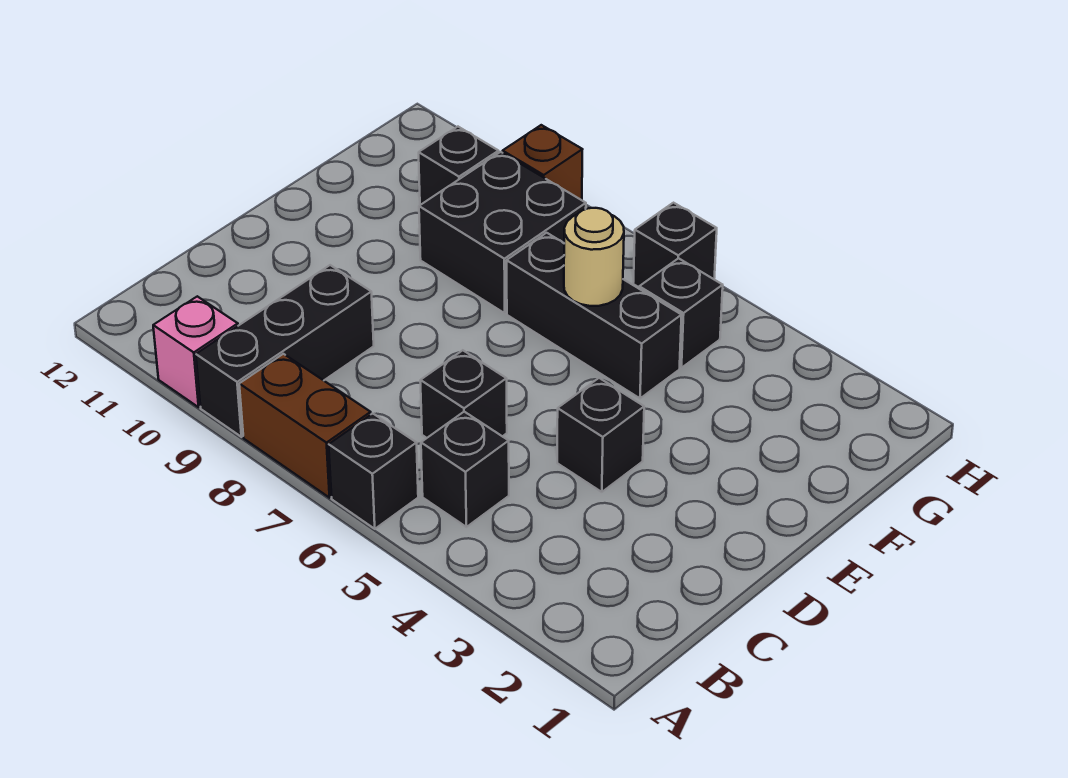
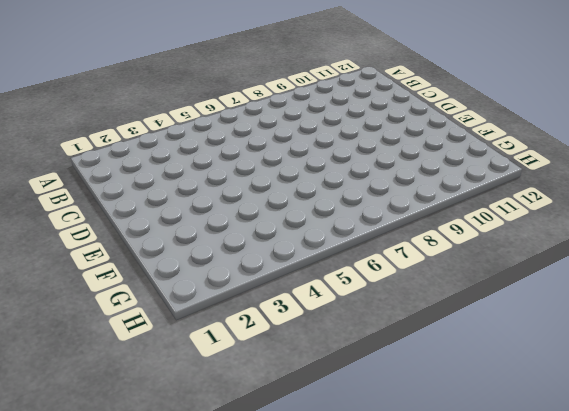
none -> black brick A6 level 1
none -> brown brick A7:A8 level 1
none -> black brick A9:C9 level 1

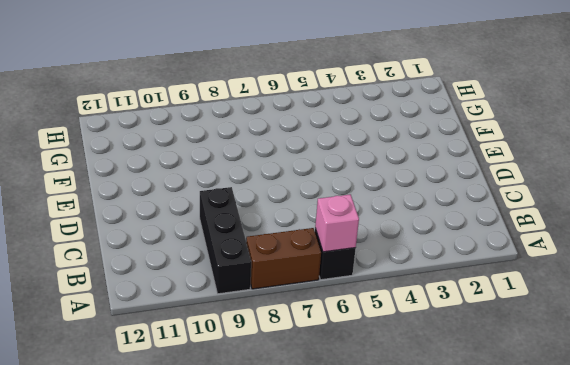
pink brick A6 level 2 -> pink brick A10 level 1
none -> black brick B5 level 1
none -> black brick C6 level 1
none -> black brick D4 level 1

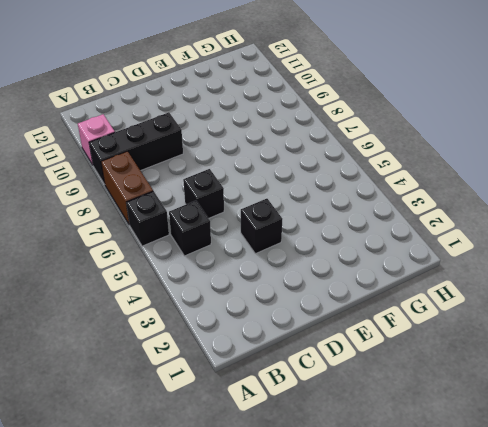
none -> black brick F5:F7 level 1
none -> black brick F8:G9 level 1
none -> black brick G5 level 1

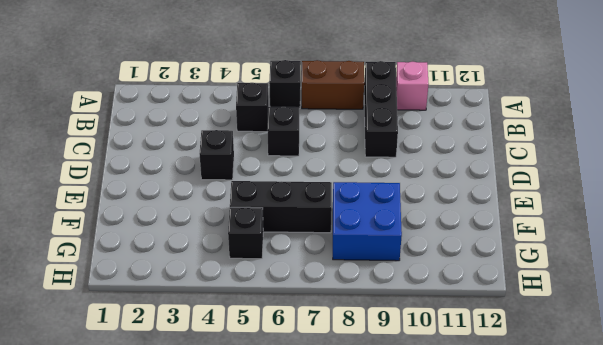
blue brick F8:G9 level 1 -> black brick F8:G9 level 1
none -> black brick G10 level 1
none -> black brick H6 level 1
none -> brown brick H9 level 1

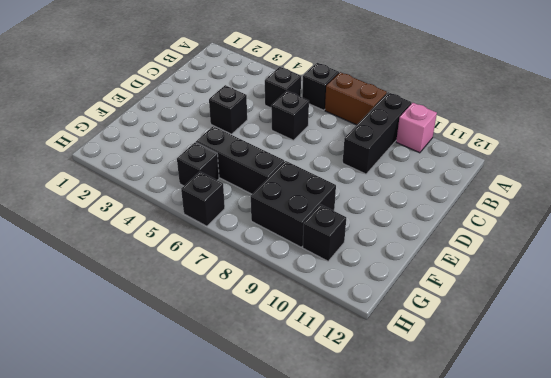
none -> brown brick H9 level 1
none -> tan round brick F6 level 2

